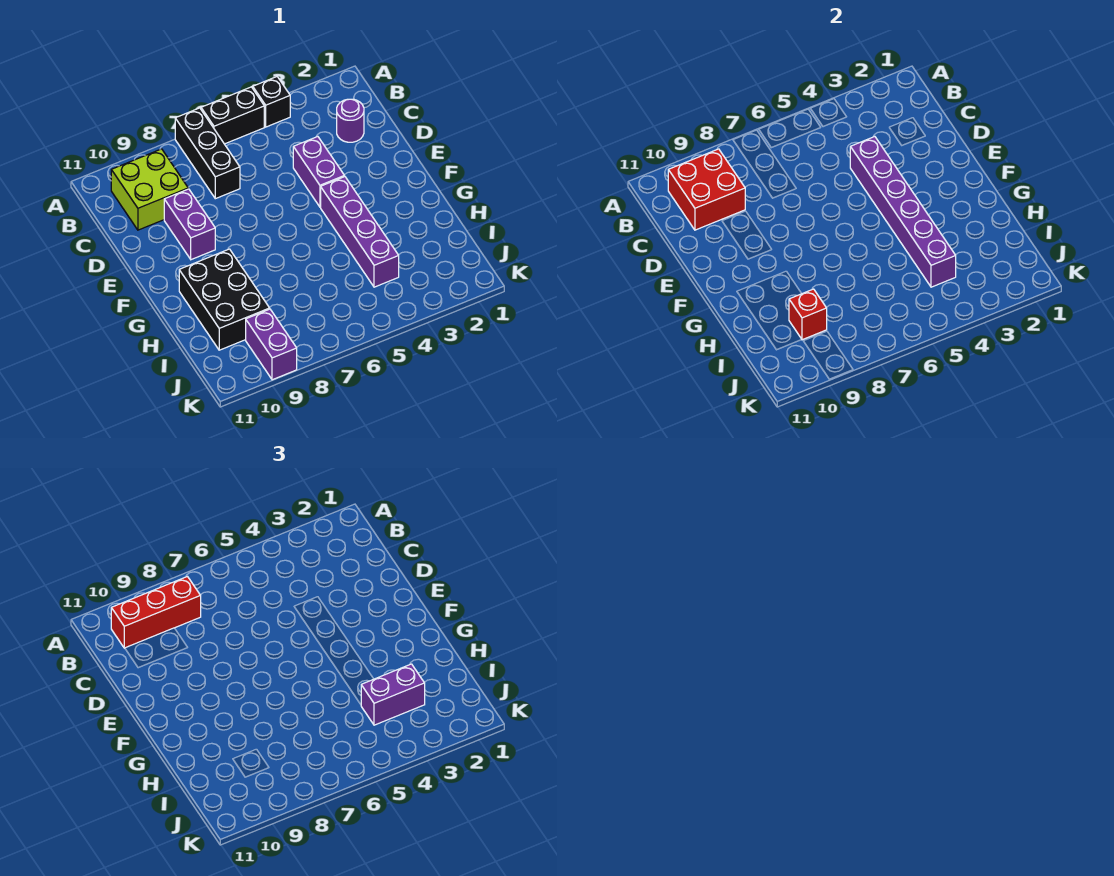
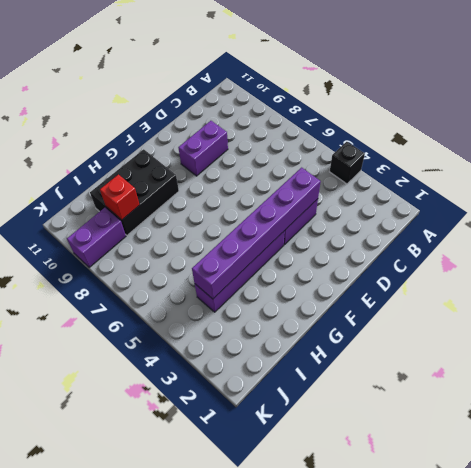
none -> black brick A5:A6 level 1
none -> black brick A7:C7 level 1
none -> lime brick B9:C10 level 1

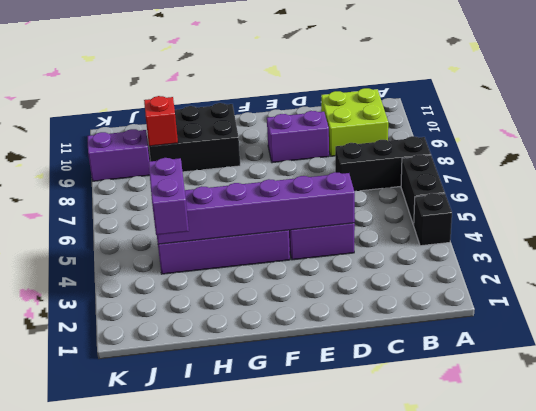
none -> purple round brick C2 level 1
none -> red brick B9:C10 level 2
none -> red brick B8:B10 level 3

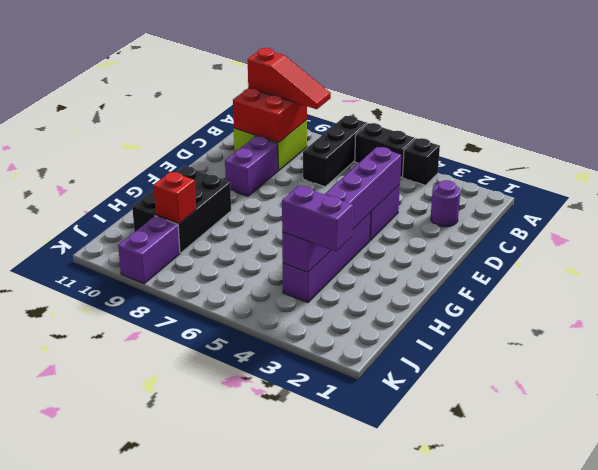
red slope B8:B10 level 3 top 10 -> red brick B8:B10 level 3

